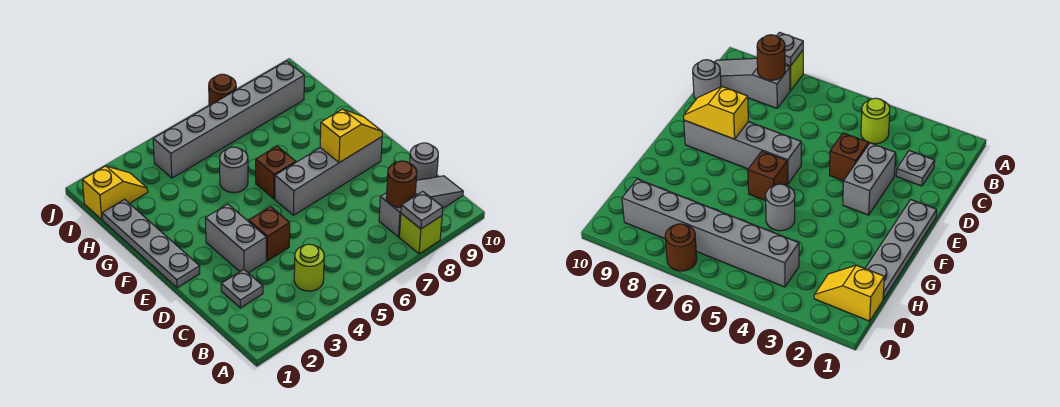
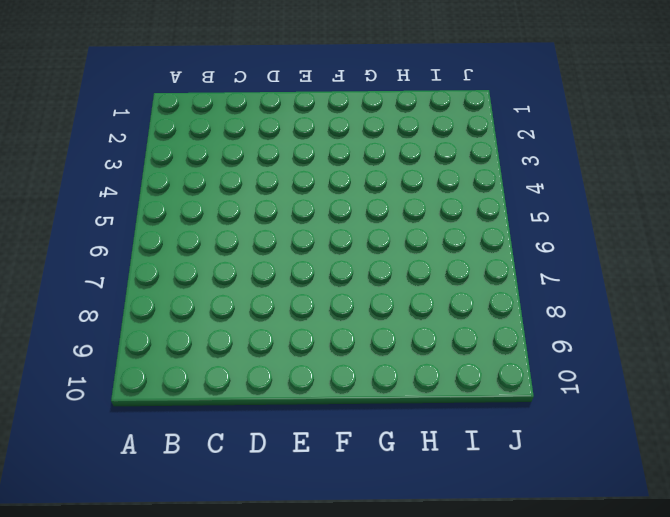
none -> lime brick A8 level 1
none -> lime round brick B4 level 1
none -> grey slope B8:B10 level 1 top 8

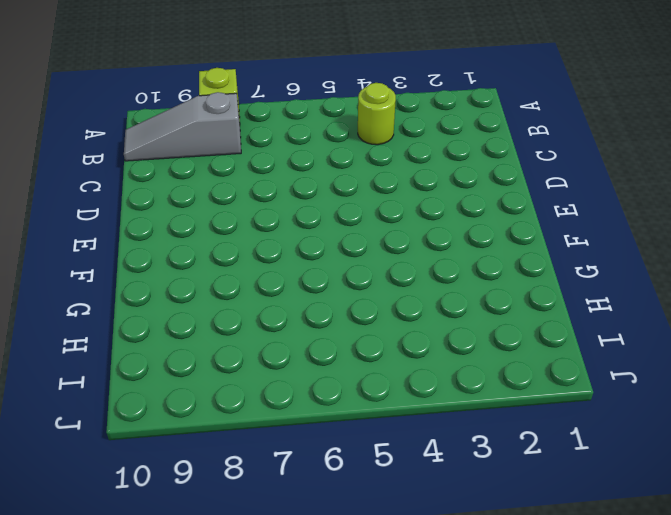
none -> grey plate C2 level 1
none -> grey round brick C10 level 1
none -> grey brick D3:E3 level 1

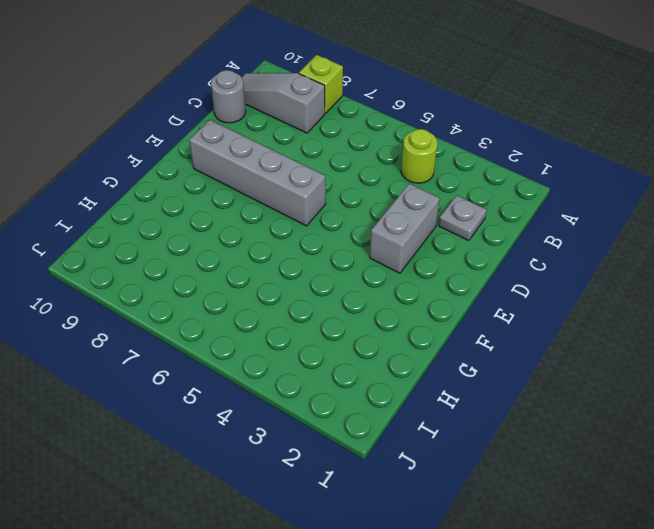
none -> brown brick D4 level 1
none -> grey plate E1:H1 level 1
none -> brown brick F6 level 1

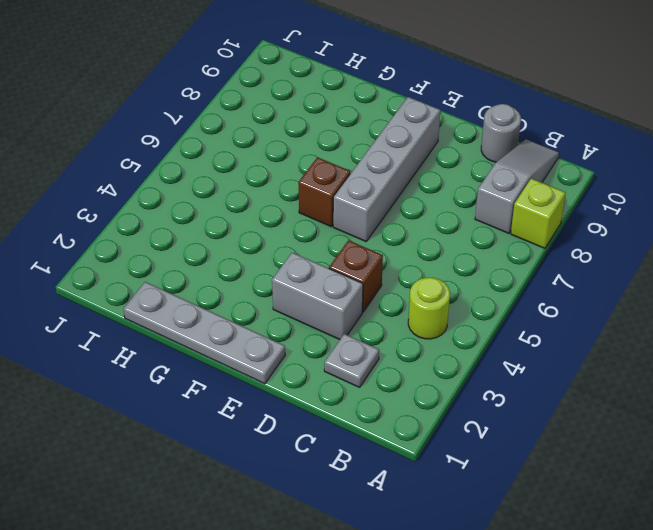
none -> grey round brick G5 level 1
none -> yellow slope I1:I2 level 1 top 1
none -> grey brick I4:I9 level 1

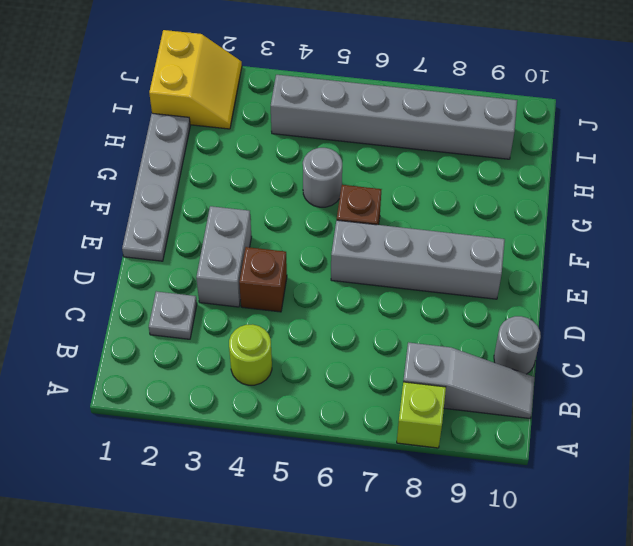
yellow slope I1:J2 level 1 top 1 -> yellow slope I1:I2 level 1 top 1
none -> brown round brick J7 level 1
none -> grey plate A8 level 2
none -> brown round brick B8 level 2

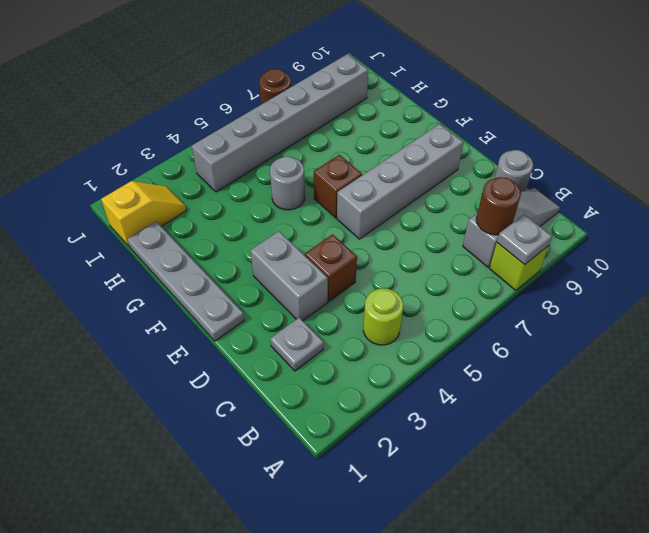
none -> yellow slope E8:E9 level 2 top 8

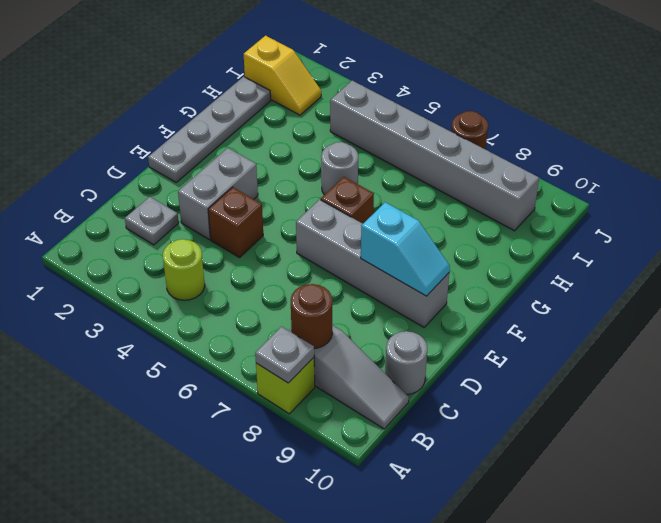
cyan slope E8:E9 level 2 top 8 -> yellow slope E8:E9 level 2 top 8

